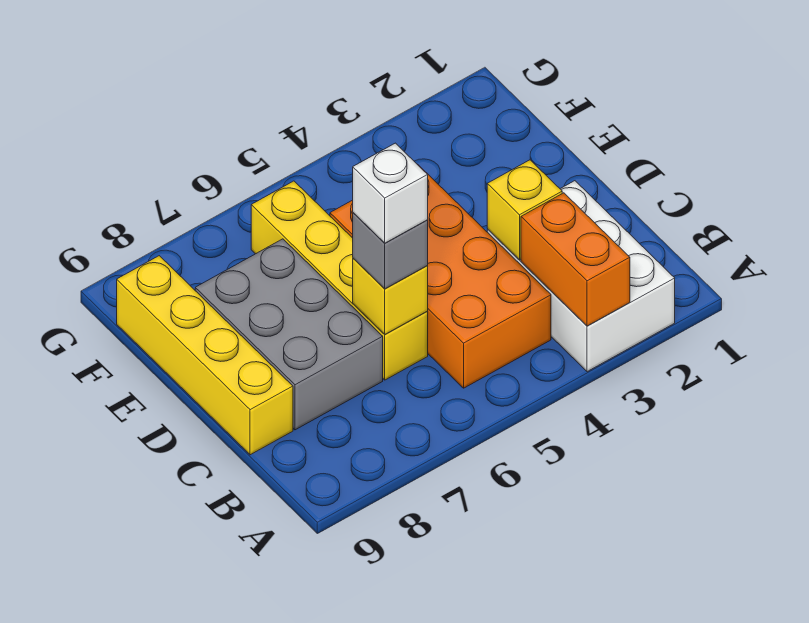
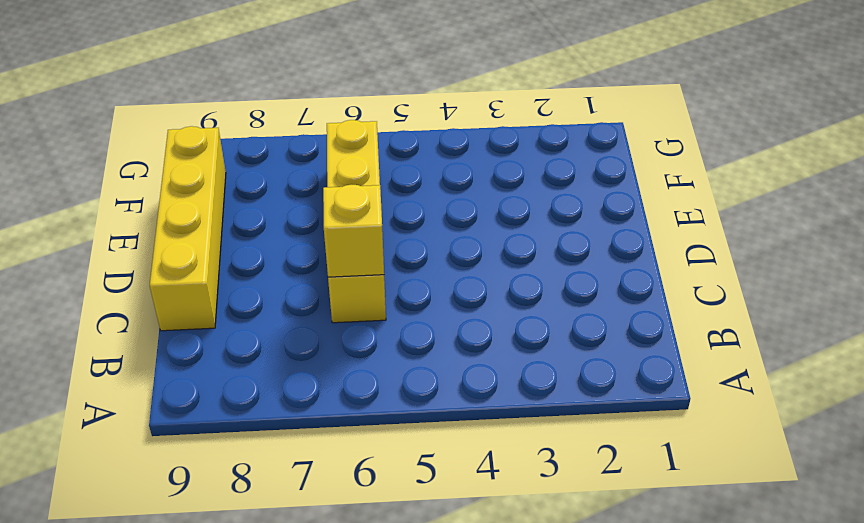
none -> white brick A2:C3 level 1
none -> orange brick B4:E5 level 1

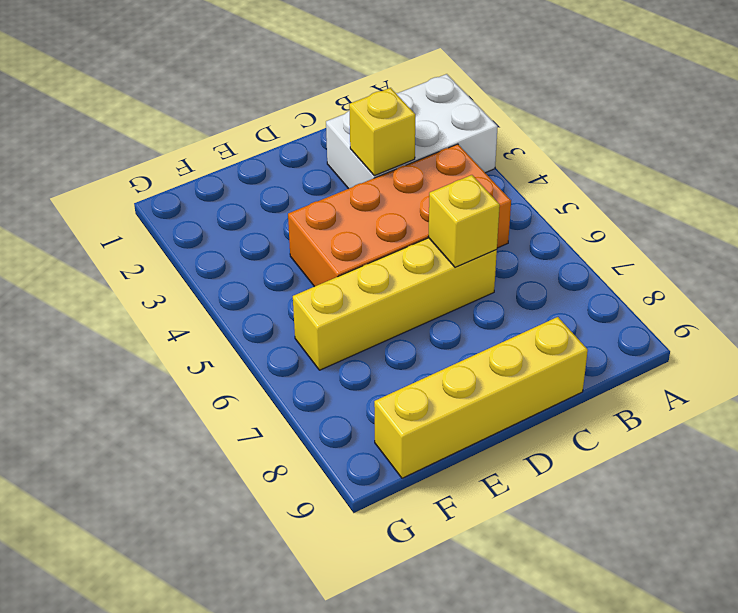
none -> grey brick C7:E8 level 1
none -> orange brick A3:B3 level 2

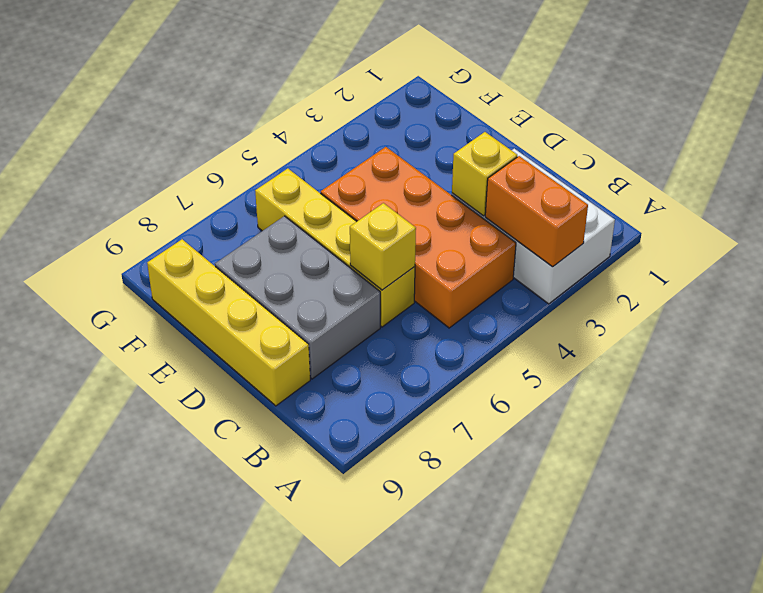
none -> grey brick C6 level 3
none -> white brick C6 level 4

